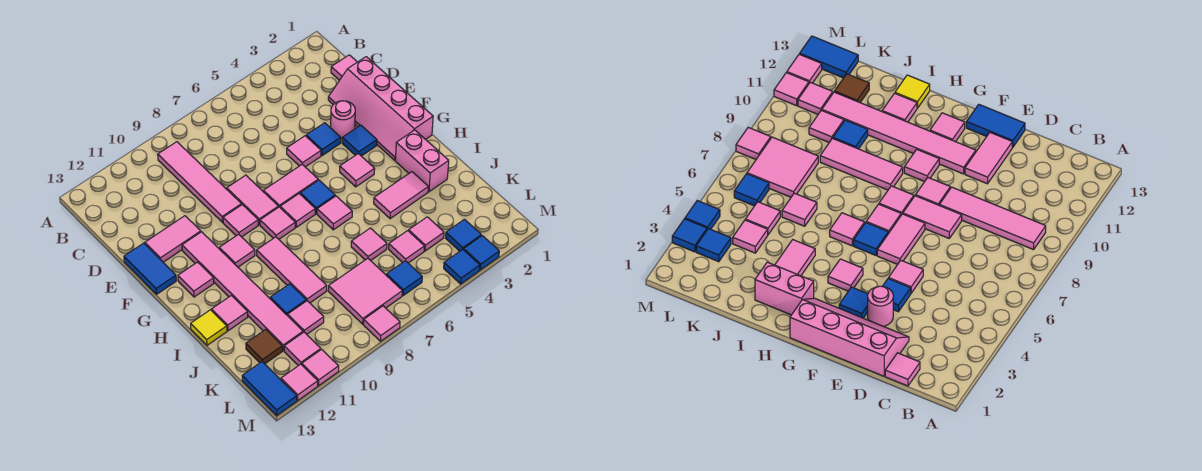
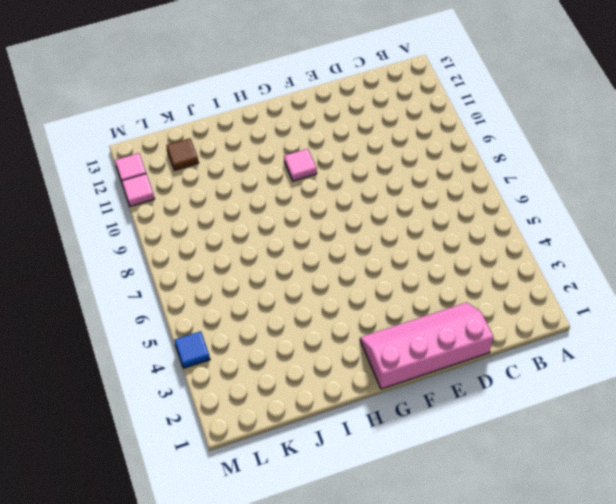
none -> pink tile B9:E9 level 1
none -> pink tile C1 level 1
none -> pink round brick E3 level 1
none -> blue tile E4 level 1

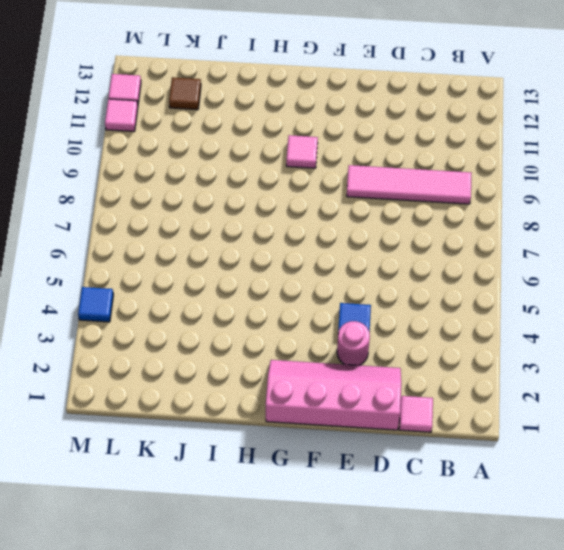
none -> pink tile E5 level 1
none -> pink tile E8:F8 level 1
none -> pink tile E11:E12 level 1
none -> blue tile E13:F13 level 1

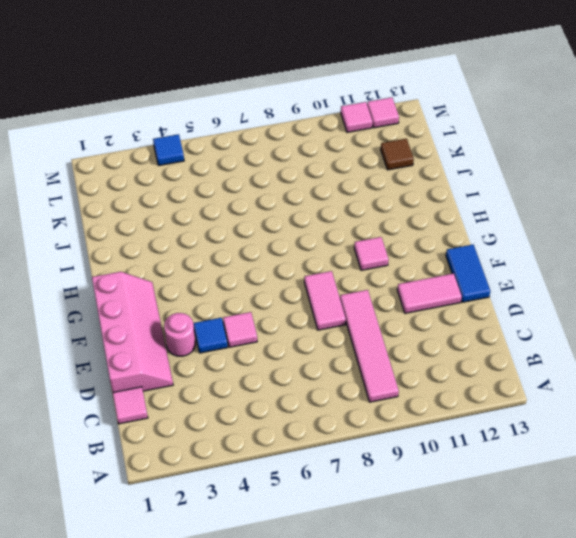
none -> blue tile F3 level 1
none -> pink tile F6:F7 level 1
none -> pink tile F9 level 1
none -> pink tile F11:K11 level 1

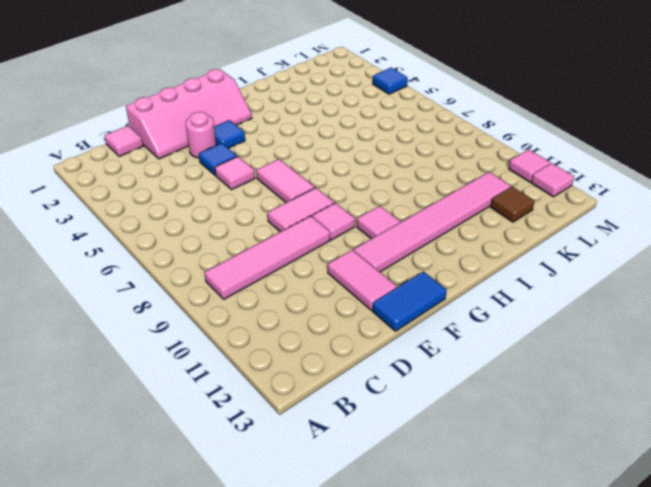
none -> pink tile G4 level 1
none -> blue tile G6 level 1
none -> pink tile G7 level 1
none -> pink tile G8 level 1

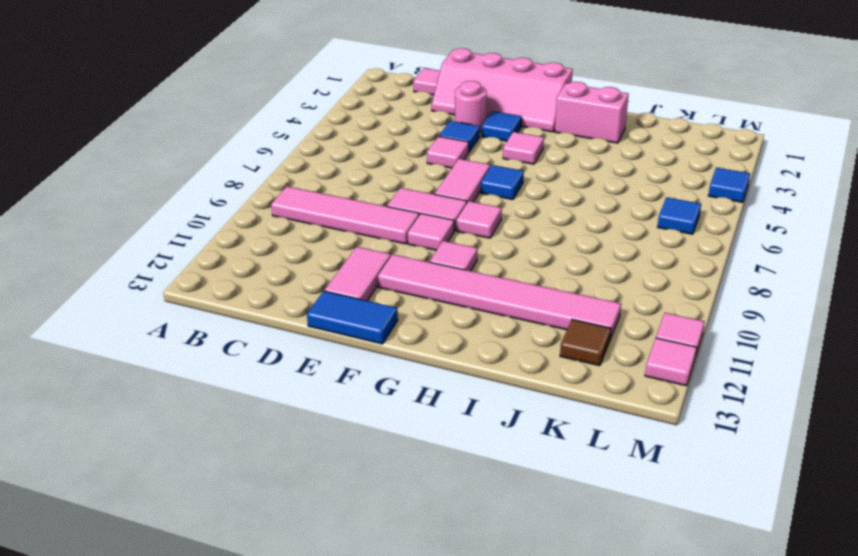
none -> pink tile G7 level 1
none -> pink tile G12 level 1
none -> pink tile H6 level 1
none -> pink tile H9:J9 level 1

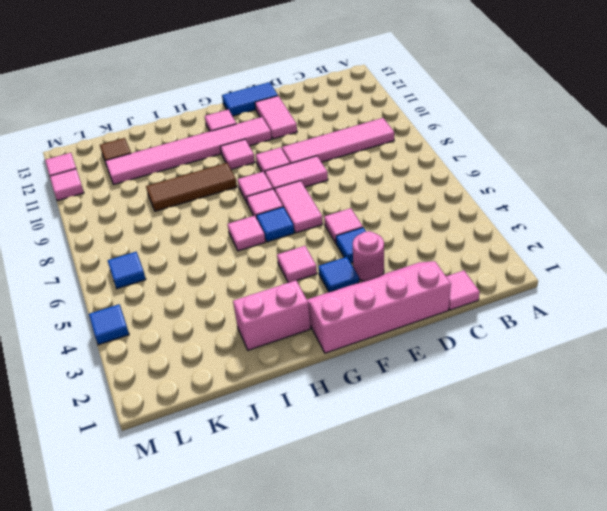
brown tile H9:J9 level 1 -> pink tile H9:J9 level 1
none -> pink tile I3:I4 level 1
none -> pink tile I12 level 1
none -> yellow tile I13 level 1
none -> pink tile J6 level 1

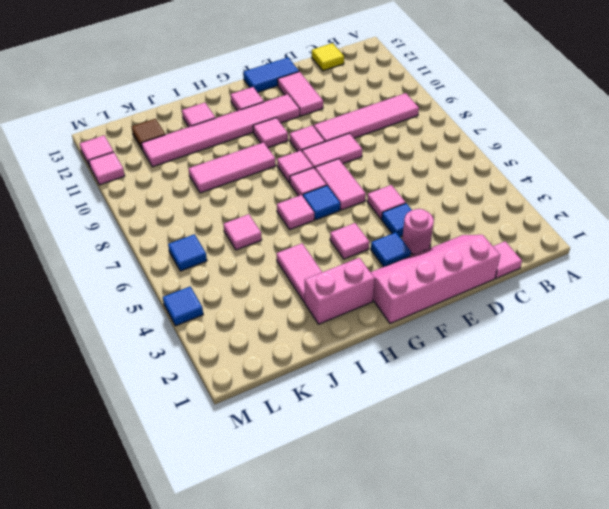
yellow tile C13 level 1 -> yellow tile I13 level 1
none -> blue tile J10 level 1
none -> pink tile K4 level 1
none -> pink tile K5 level 1
none -> pink tile K7:L8 level 1

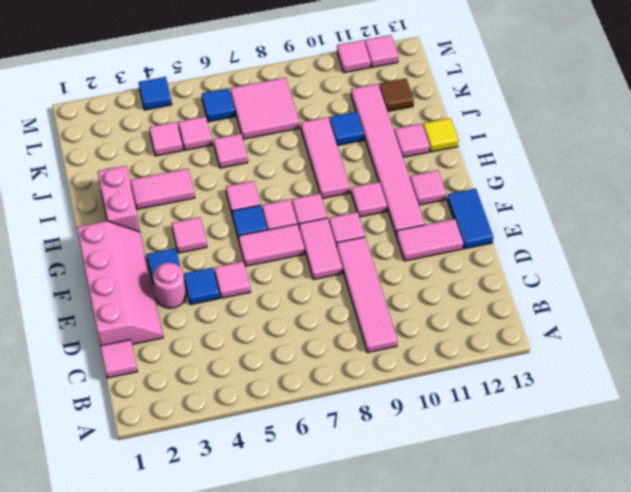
none -> pink tile K10 level 1
none -> blue tile L3 level 1
none -> pink tile L11 level 1
none -> blue tile L13:M13 level 1

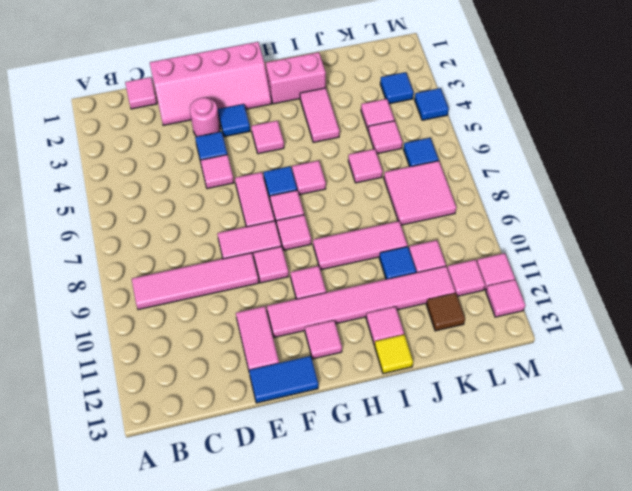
none -> blue tile L13:M13 level 1
none -> blue tile M3 level 1
none -> pink tile M8 level 1

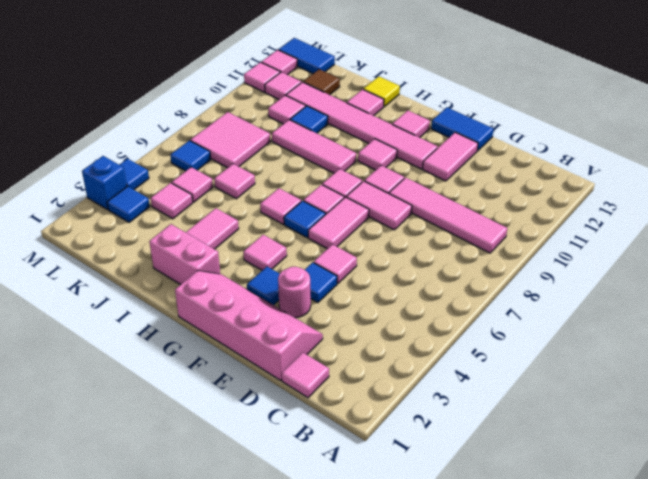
blue brick M3 level 1 -> blue tile M3 level 1
none -> pink tile M8 level 1

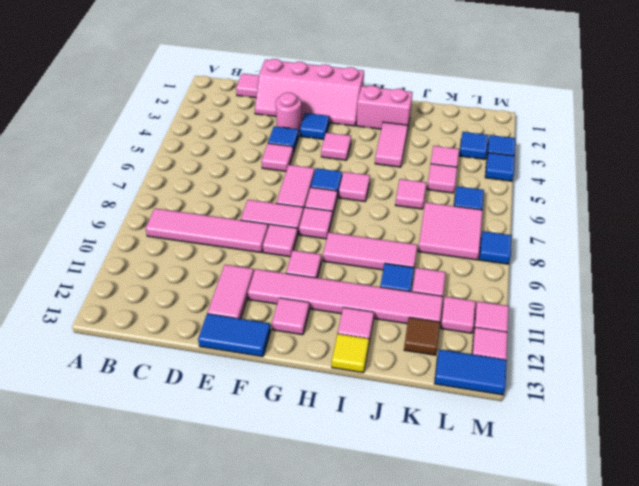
blue tile M8 level 1 -> pink tile M8 level 1

